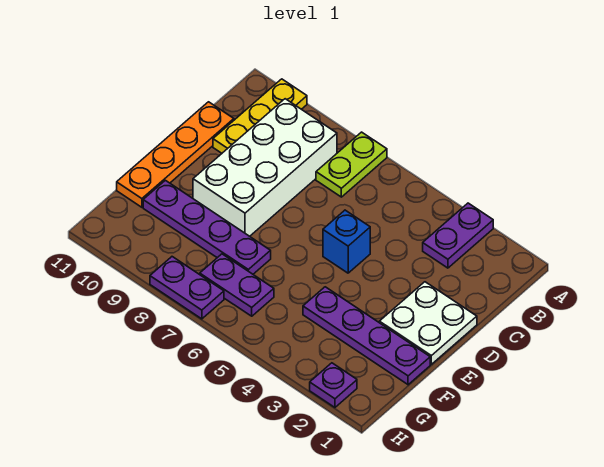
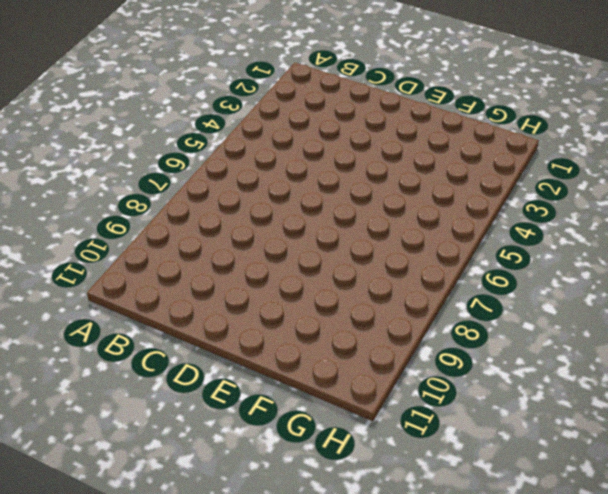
none -> purple plate A3:B3 level 1
none -> lime plate A7:B7 level 1
none -> yellow plate A10:C10 level 1

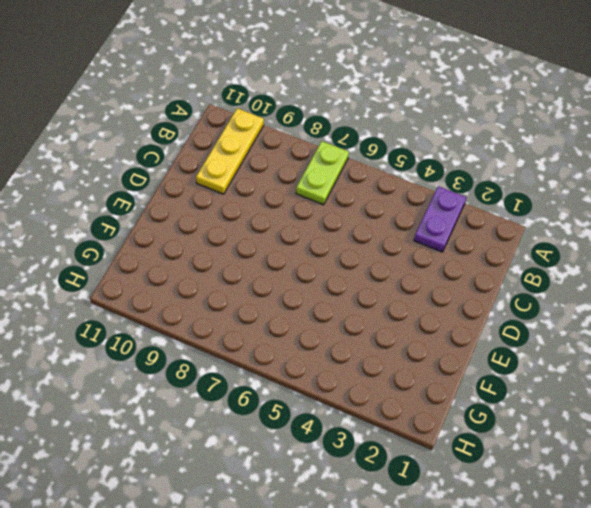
none -> white brick B8:E9 level 1
none -> orange plate C11:F11 level 1
none -> white plate D1:E2 level 1

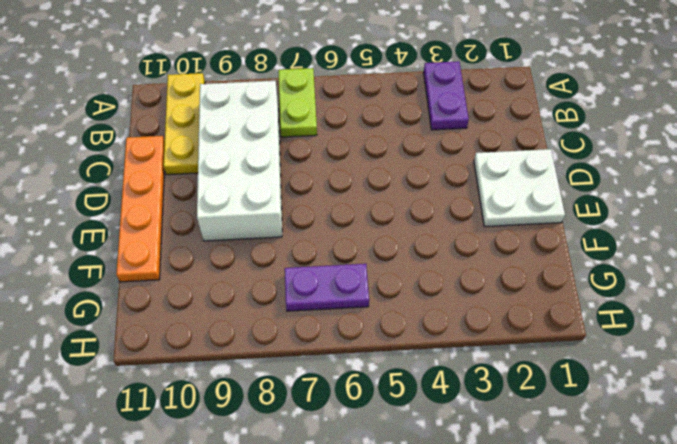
none -> blue brick D5 level 1
none -> purple plate F1:F4 level 1
none -> purple plate F7:F10 level 1

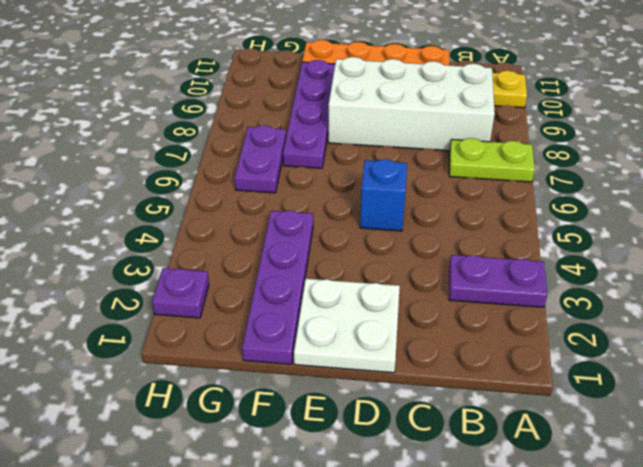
none -> purple plate H7:H8 level 1

